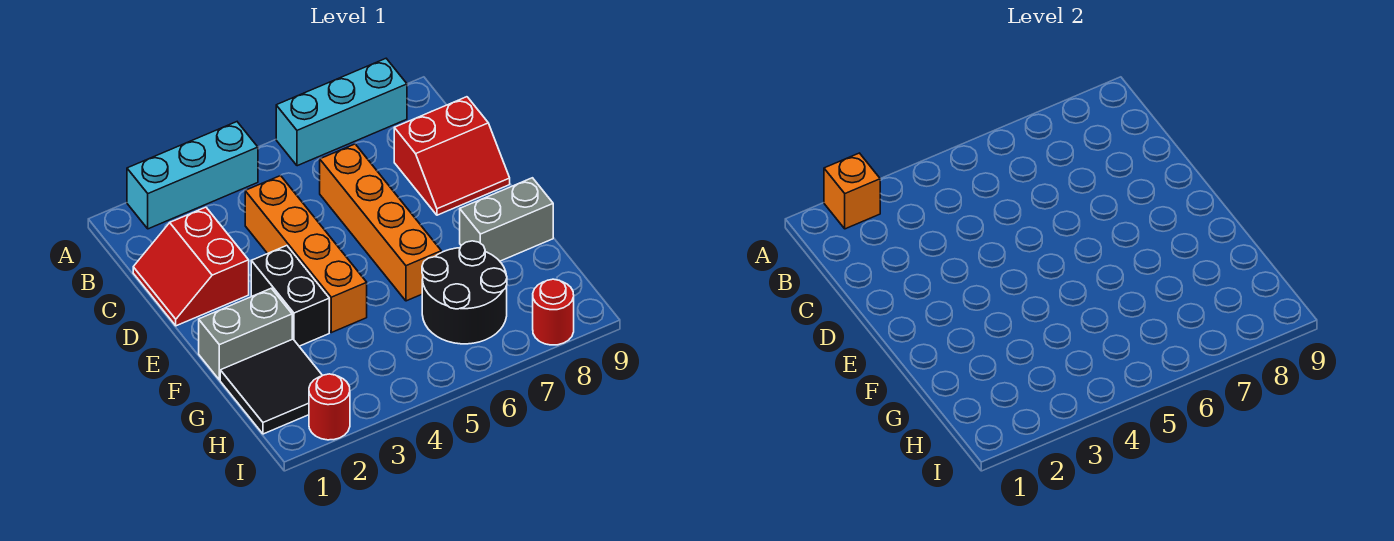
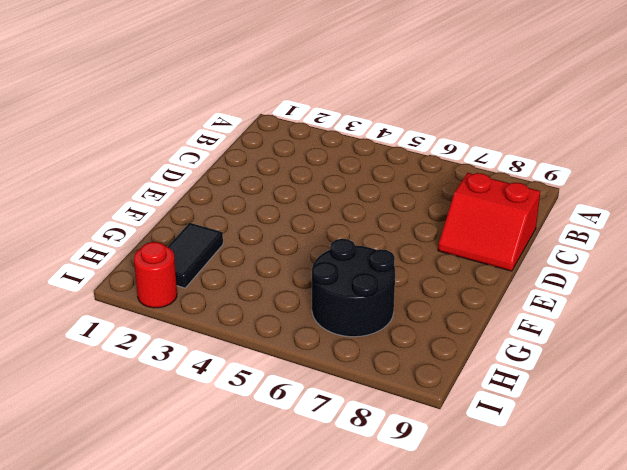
black tile G2:H2 level 1 -> black tile G1:H2 level 1
none -> cyan brick A2:A4 level 1
none -> cyan brick A6:A8 level 1
none -> red slope C1:D2 level 1 top 2

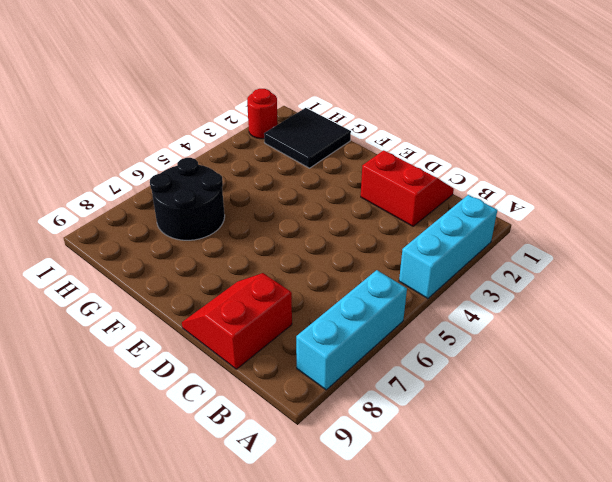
none -> orange brick C4:F4 level 1
none -> orange brick C6:F6 level 1
none -> black brick E3:F3 level 1

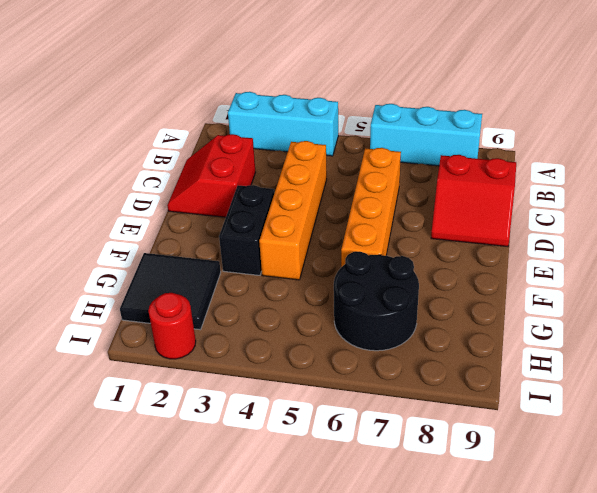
none -> grey brick F1:F2 level 1
none -> grey brick F8:F9 level 1
none -> red round brick I8 level 1

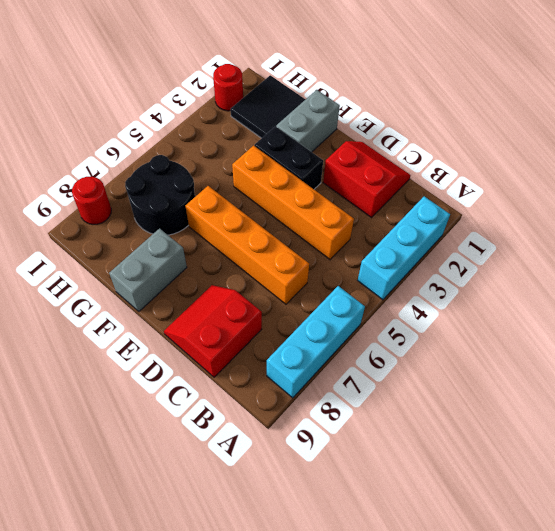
none -> orange brick A2 level 2

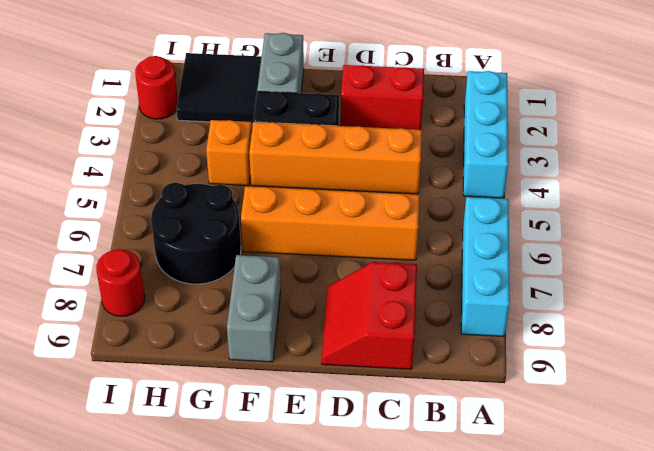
orange brick G4 level 1 -> orange brick A2 level 2

